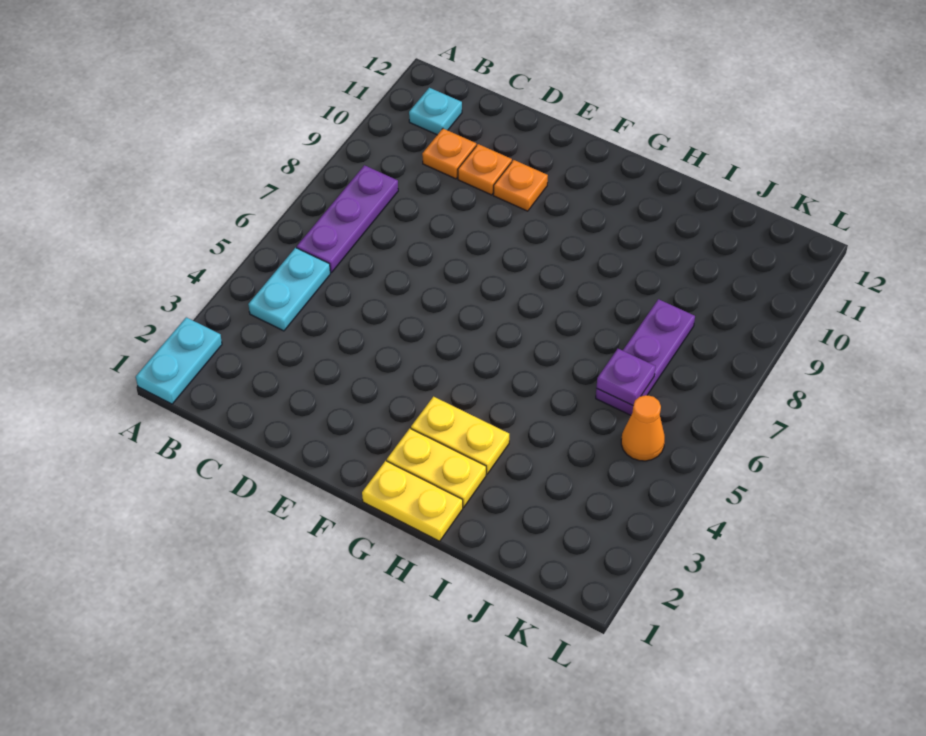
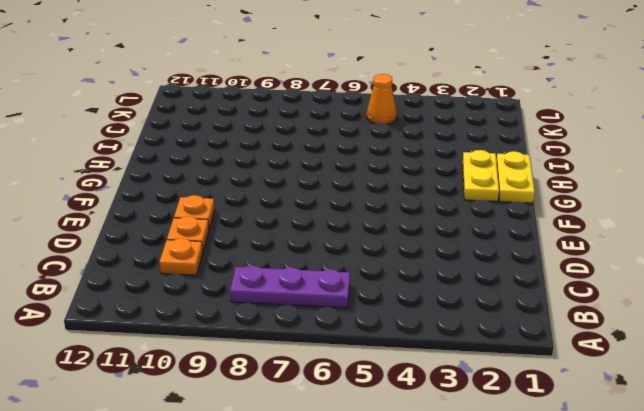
none -> cyan plate A1:A2 level 1
none -> cyan plate B4:B5 level 1
none -> cyan plate B11 level 1

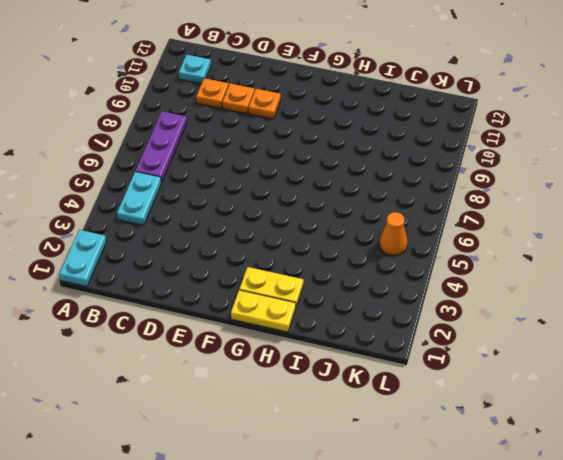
none -> yellow plate G3:H3 level 1
none -> purple plate J6:J8 level 1
none -> purple plate J6 level 2

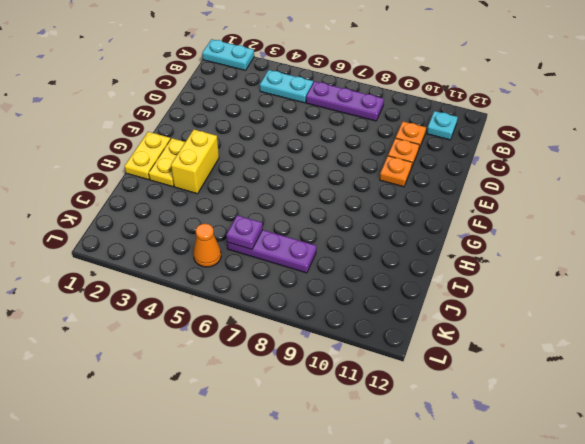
yellow brick G3:H3 level 1 -> yellow plate G3:H3 level 1

